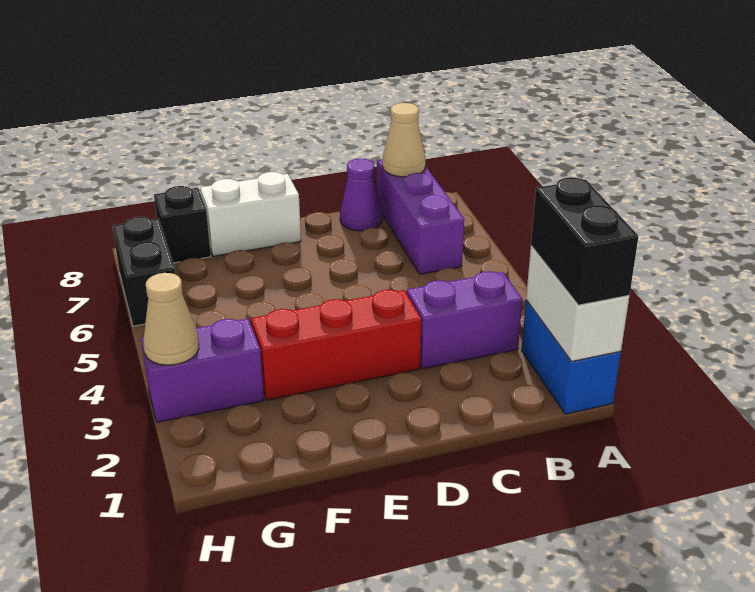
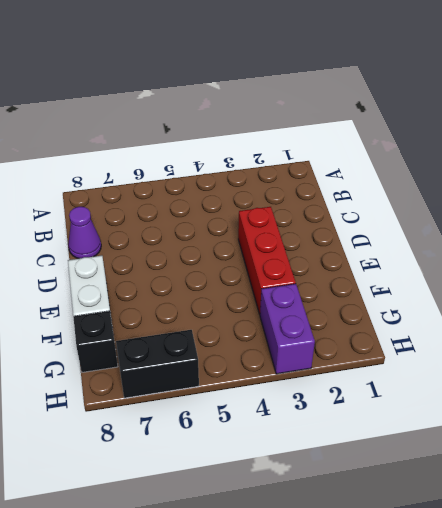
none -> blue brick A1:A2 level 1
none -> purple brick B3:C3 level 1
none -> purple brick B6:B8 level 1

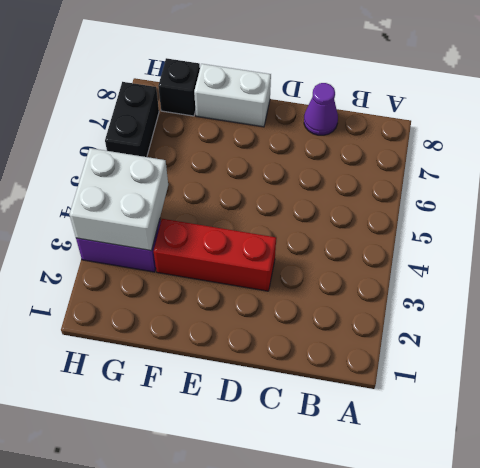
white brick G3:H4 level 2 -> tan cone H3 level 2
none -> blue brick A1:A2 level 1
none -> purple brick B3:C3 level 1
none -> purple brick B6:B8 level 1

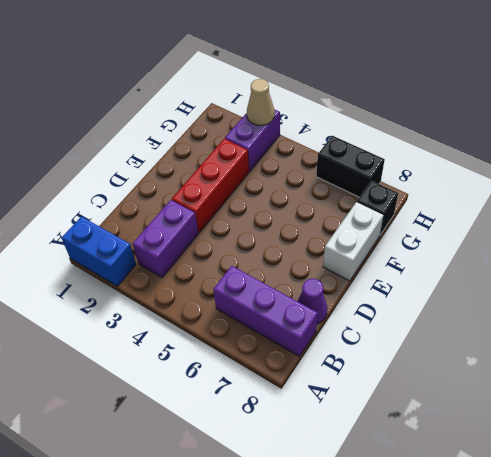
none -> white brick A1:A2 level 2
none -> tan cone B8 level 2
none -> black brick A1:A2 level 3

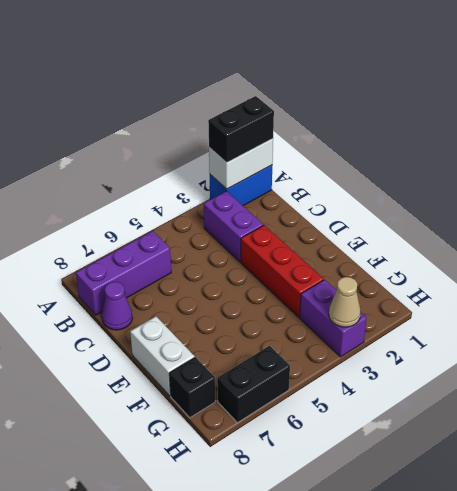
none -> tan cone B8 level 2

